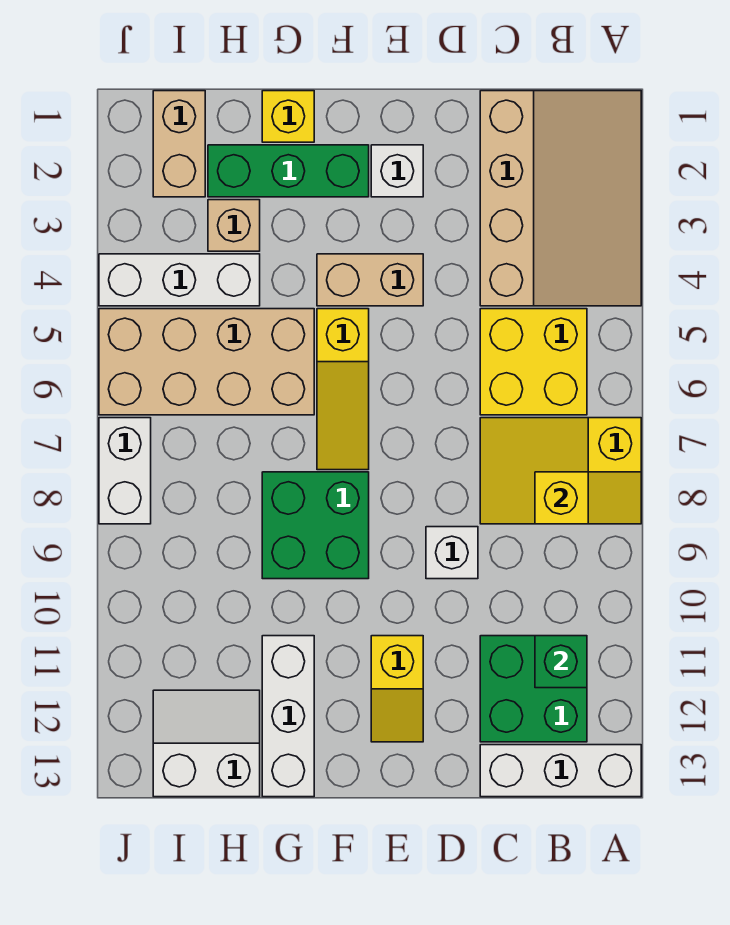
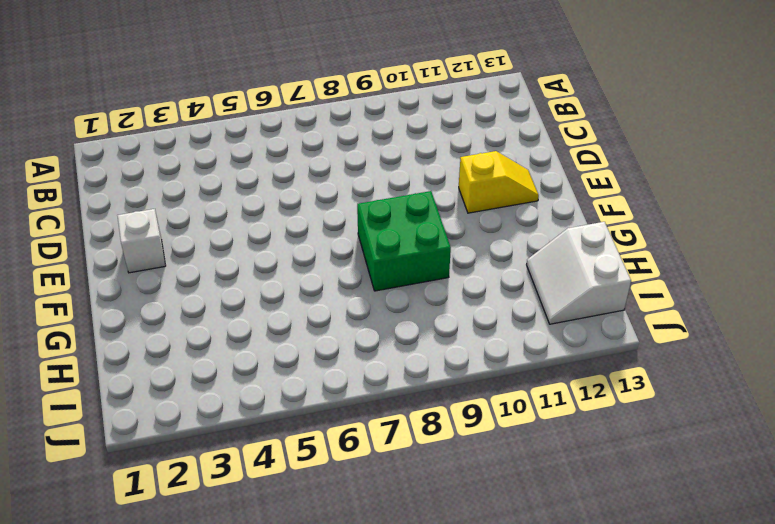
none -> tan slope A1:C4 level 1 top C
none -> yellow slope A7:C8 level 1 top A
none -> white brick A13:C13 level 1

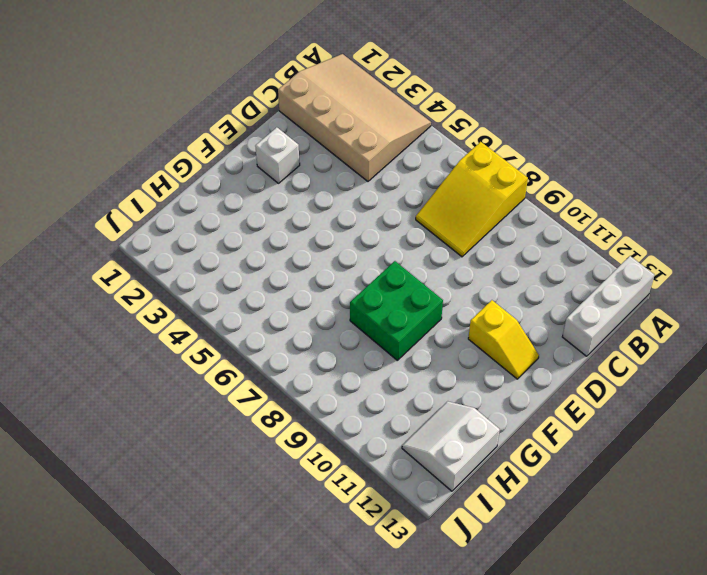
none -> yellow brick B5:C6 level 1
none -> green brick B11:C12 level 1
none -> white brick D9 level 1

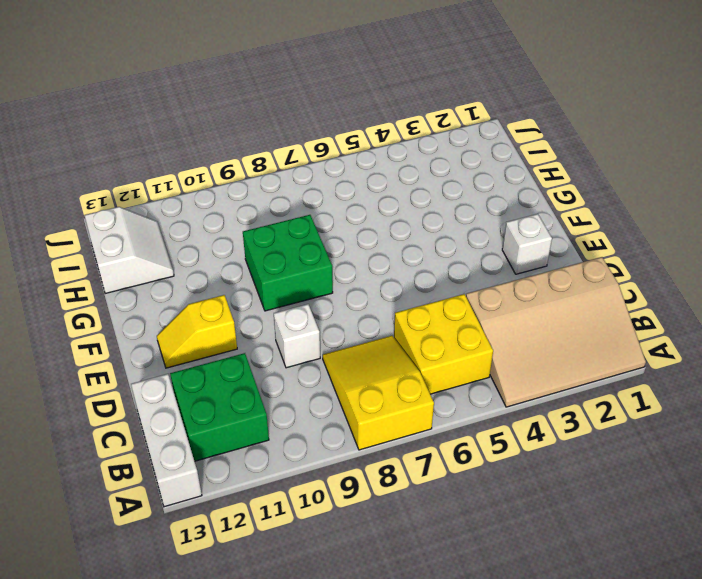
none -> tan brick E4:F4 level 1
none -> green brick F2:H2 level 1
none -> yellow slope F5:F7 level 1 top 5

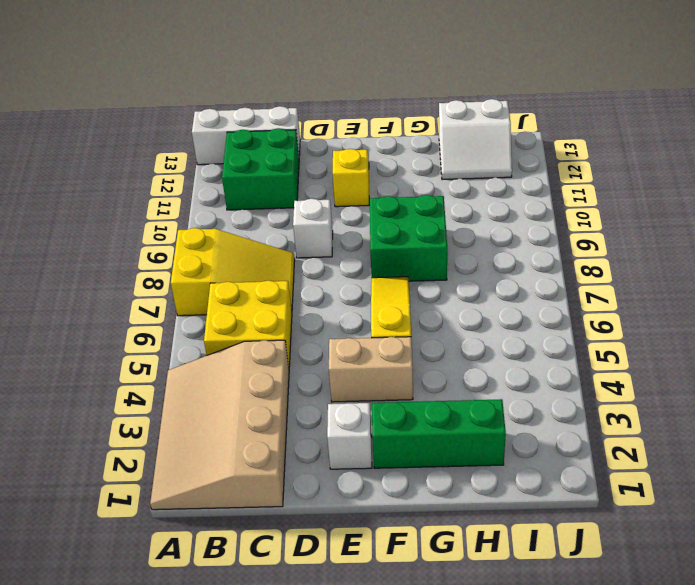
none -> yellow brick G1 level 1
none -> tan brick G5:J6 level 1
none -> white brick G11:G13 level 1

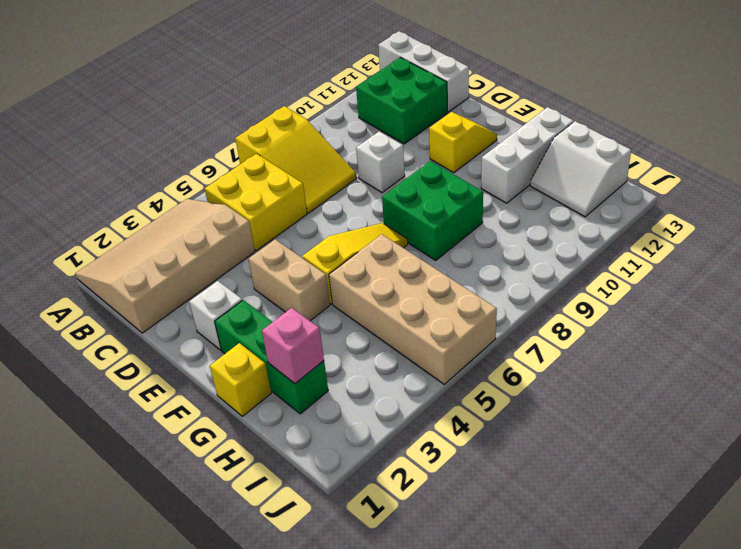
pink brick H2 level 2 -> none
none -> tan brick H3 level 1
none -> white brick H4:J4 level 1
none -> tan brick I1:I2 level 1

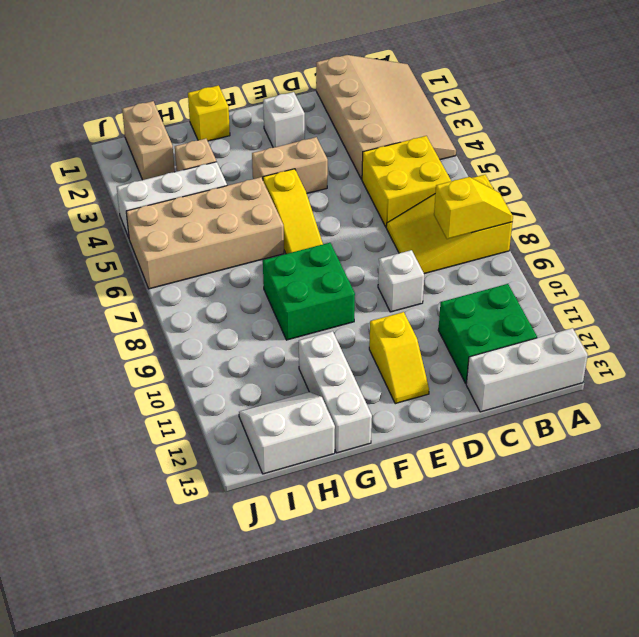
none -> green brick F2:H2 level 1
none -> white brick J7:J8 level 1
none -> green brick B11 level 2

